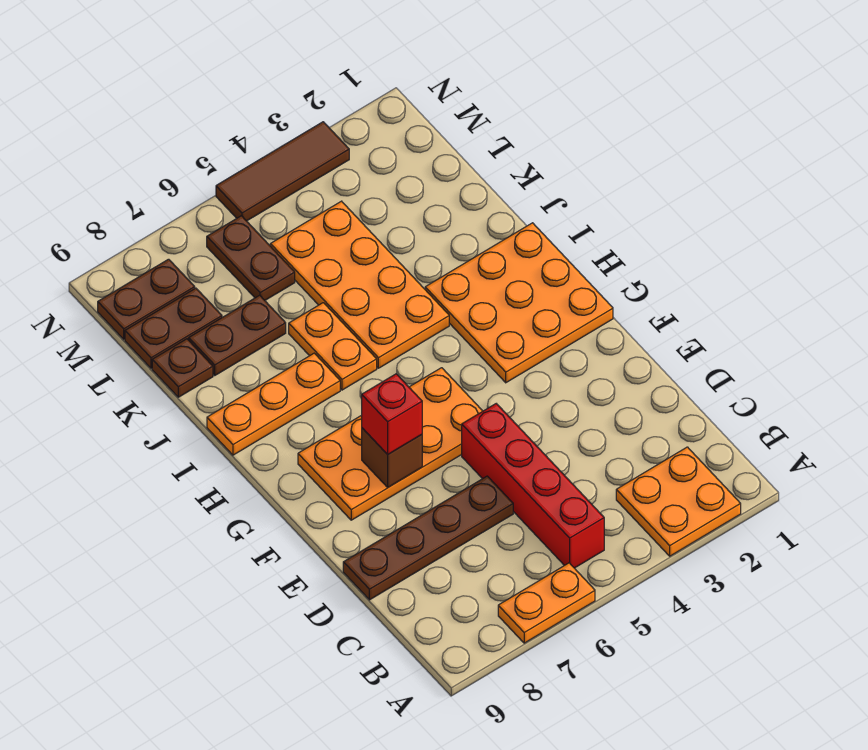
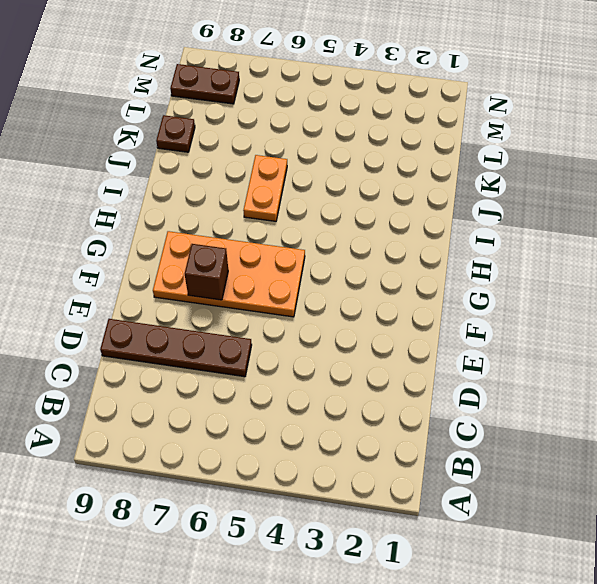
none -> orange plate A2:B3 level 1
none -> orange plate A6:A7 level 1
none -> red brick B5:E5 level 1

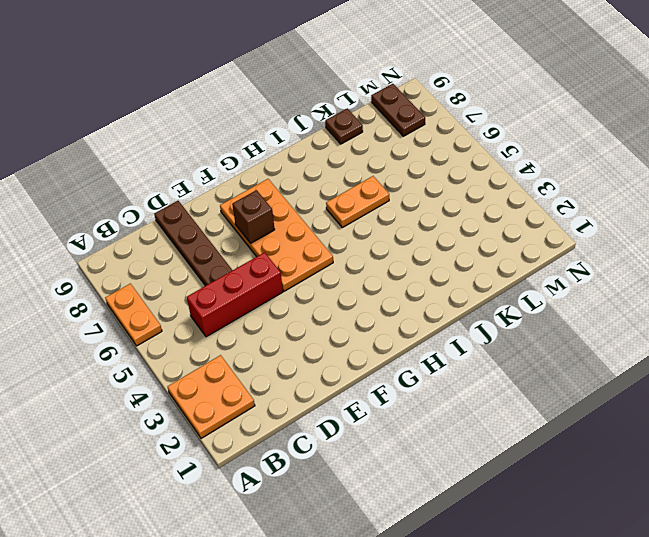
red brick C5:E5 level 1 -> red brick B5:E5 level 1
none -> orange plate G1:I3 level 1
none -> orange plate I4:L5 level 1
none -> orange plate I7:I9 level 1

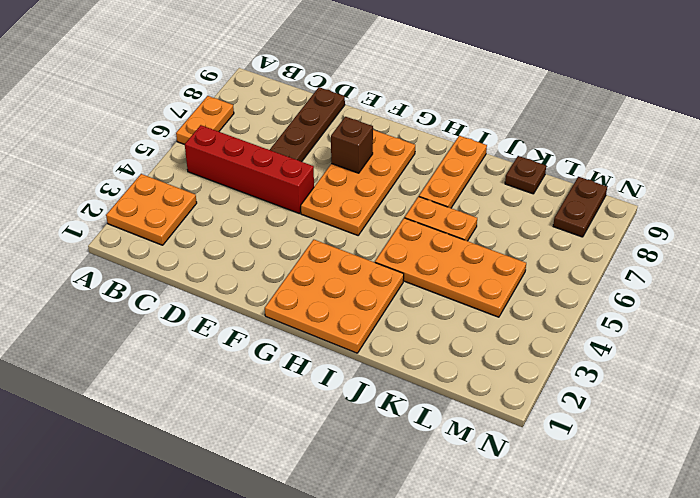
none -> brown plate K7:K8 level 1
none -> brown plate L6:M6 level 1
none -> brown plate L8:L9 level 1

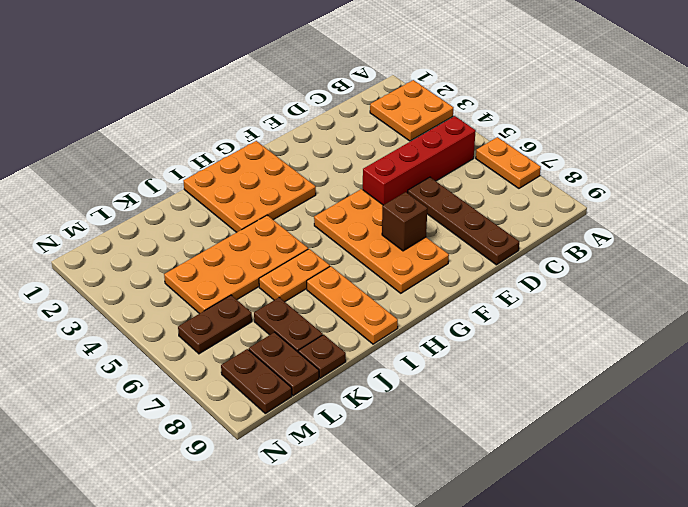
none -> brown tile N3:N5 level 1
none -> red brick F7 level 3

